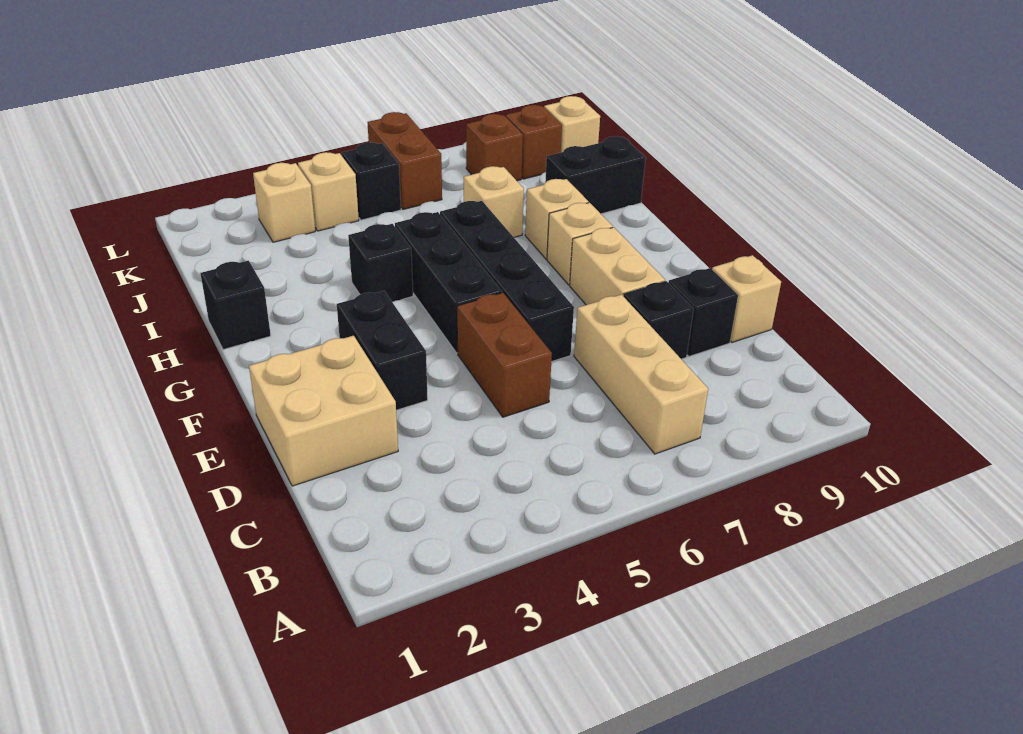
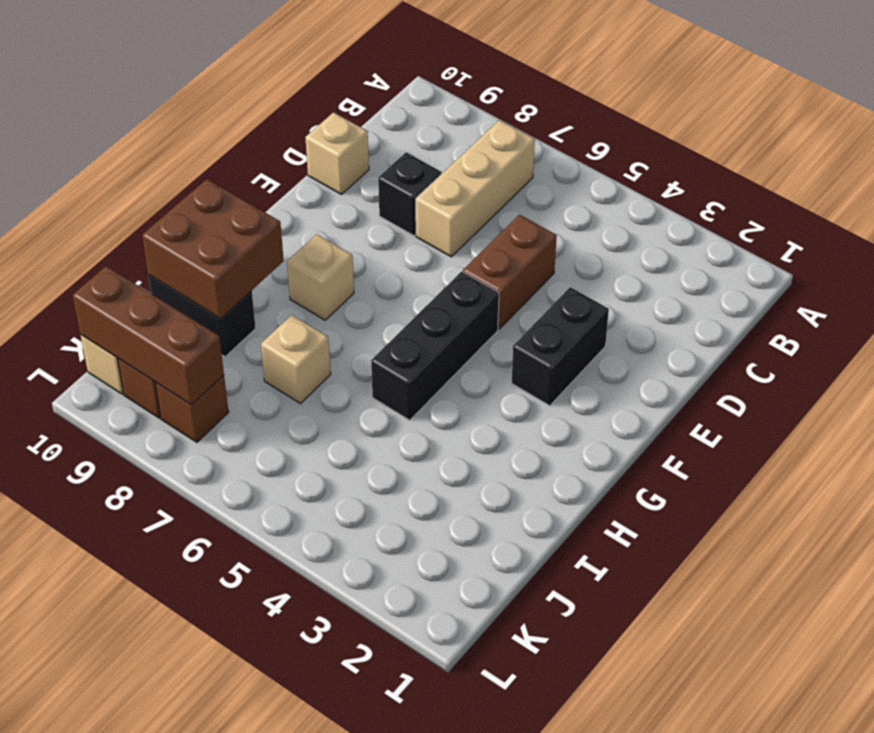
brown brick H9:I10 level 2 -> none
brown brick K8:K10 level 2 -> none
none -> tan brick D1:E2 level 1
none -> black brick D9 level 1
none -> black brick E6:H6 level 1

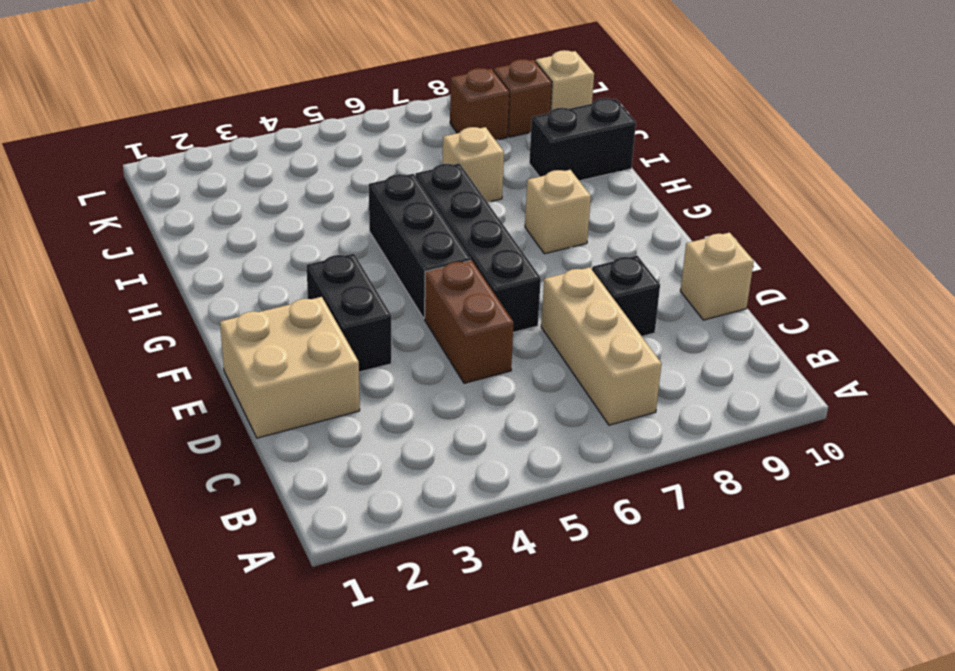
none -> black brick D9 level 1
none -> tan brick E8:F8 level 1
none -> black brick H1 level 1

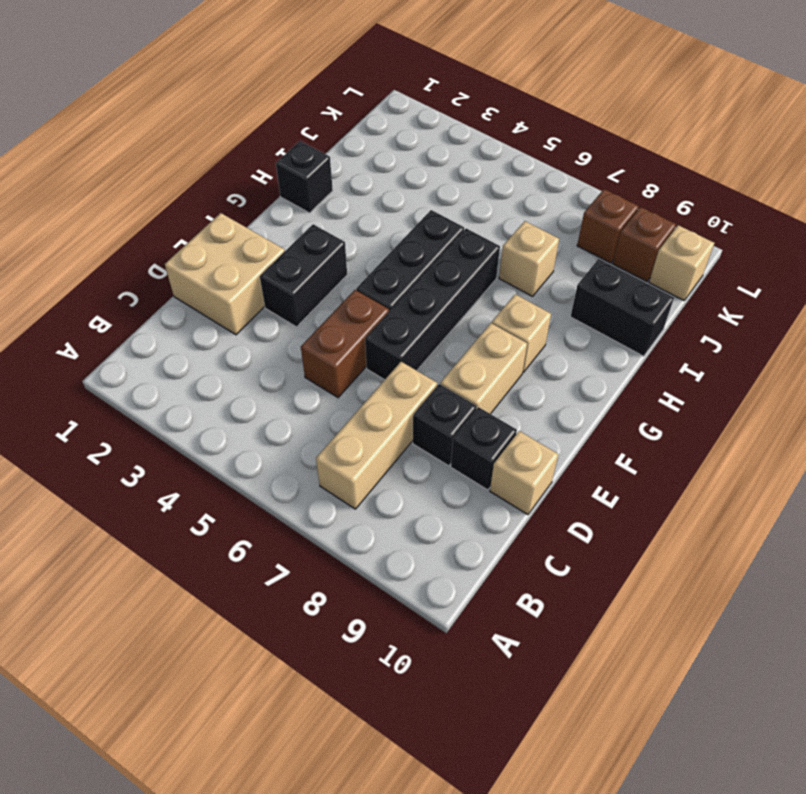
none -> black brick H4 level 1
none -> tan brick H8 level 1
none -> tan brick K3 level 1

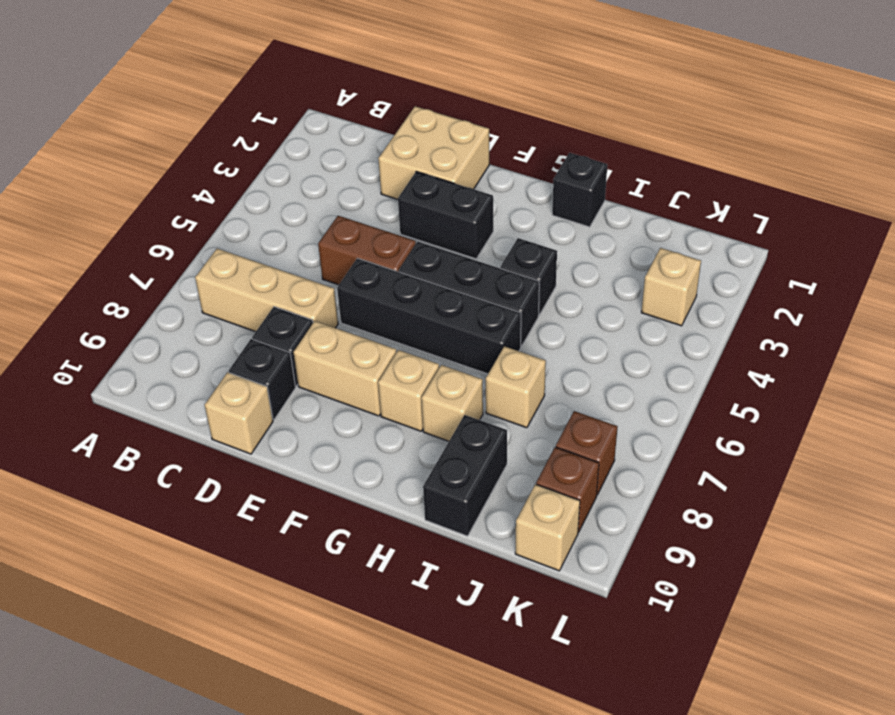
none -> tan brick K4 level 1
none -> black brick K5 level 1
none -> brown brick K6:L6 level 1

